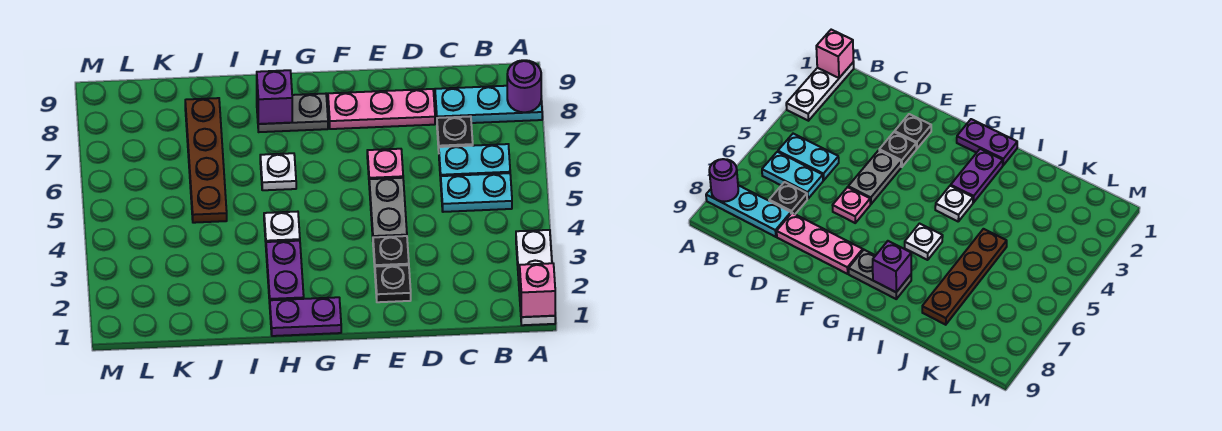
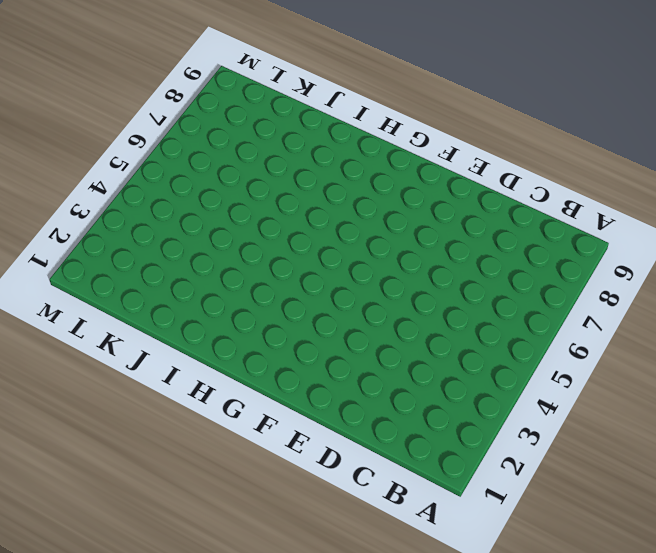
none -> white plate A1:A3 level 1
none -> cyan plate A8:C8 level 1
none -> cyan plate B5:C5 level 1

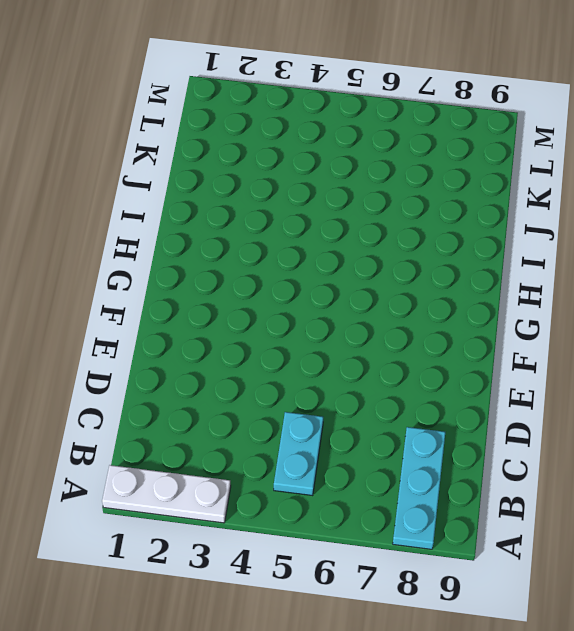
none -> cyan plate B6:C6 level 1
none -> black plate C7 level 1
none -> pink plate D8:F8 level 1

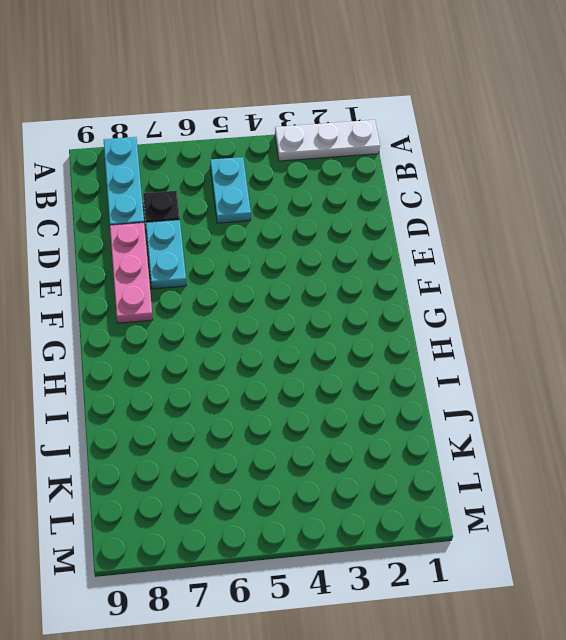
cyan plate D7:E7 level 1 -> cyan plate B6:C6 level 1
none -> black plate E2 level 1
none -> black plate E3 level 1
none -> grey plate E4:E5 level 1

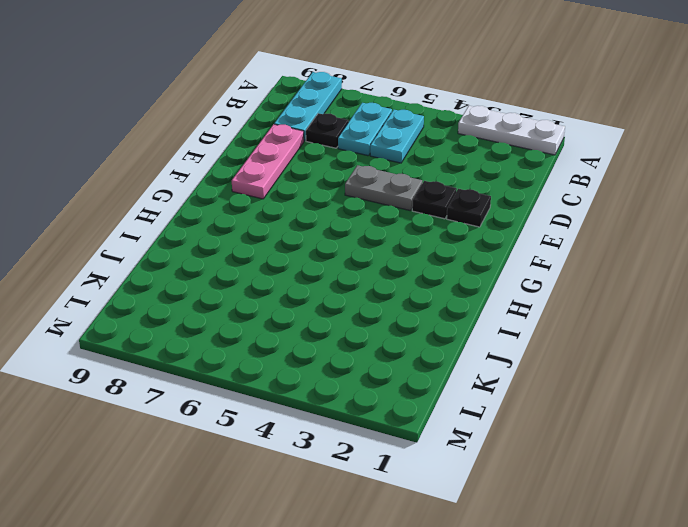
none -> pink plate E6 level 1
none -> purple plate G1:H1 level 1
none -> grey plate G8:H8 level 1

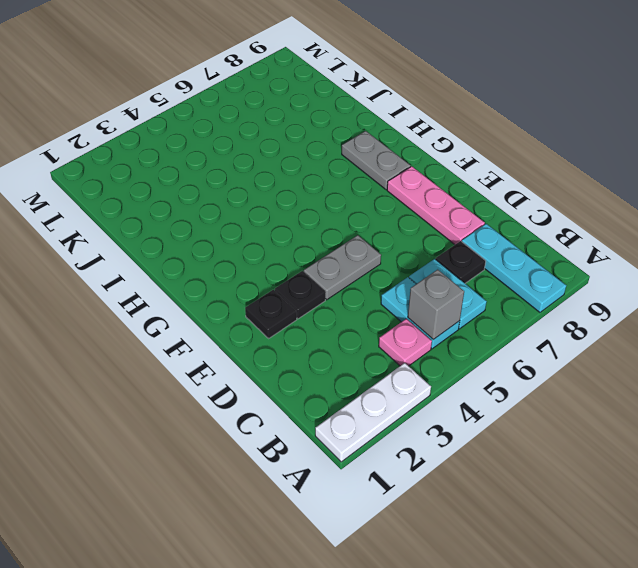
pink plate B4 level 1 -> pink plate E6 level 1
grey brick B5 level 2 -> none
none -> purple plate G1:H1 level 1
none -> purple plate H2:H3 level 1
none -> white plate H4 level 1

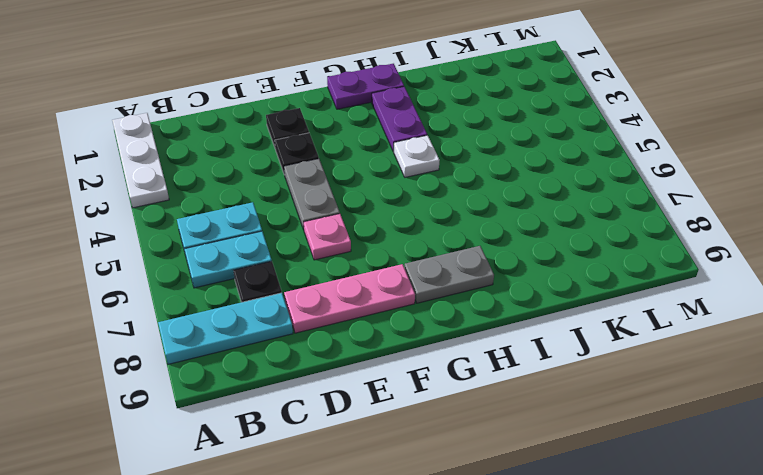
none -> white plate H6 level 1
none -> brown plate J5:J8 level 1
none -> pink brick A1 level 2

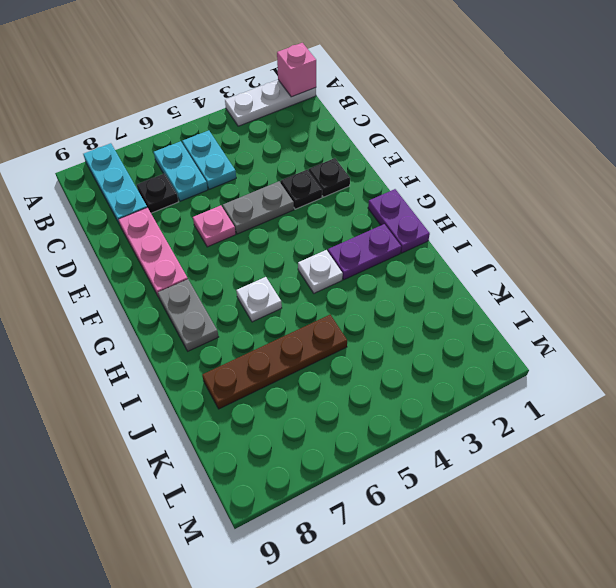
none -> purple round brick A8 level 2
none -> purple brick H8 level 2

